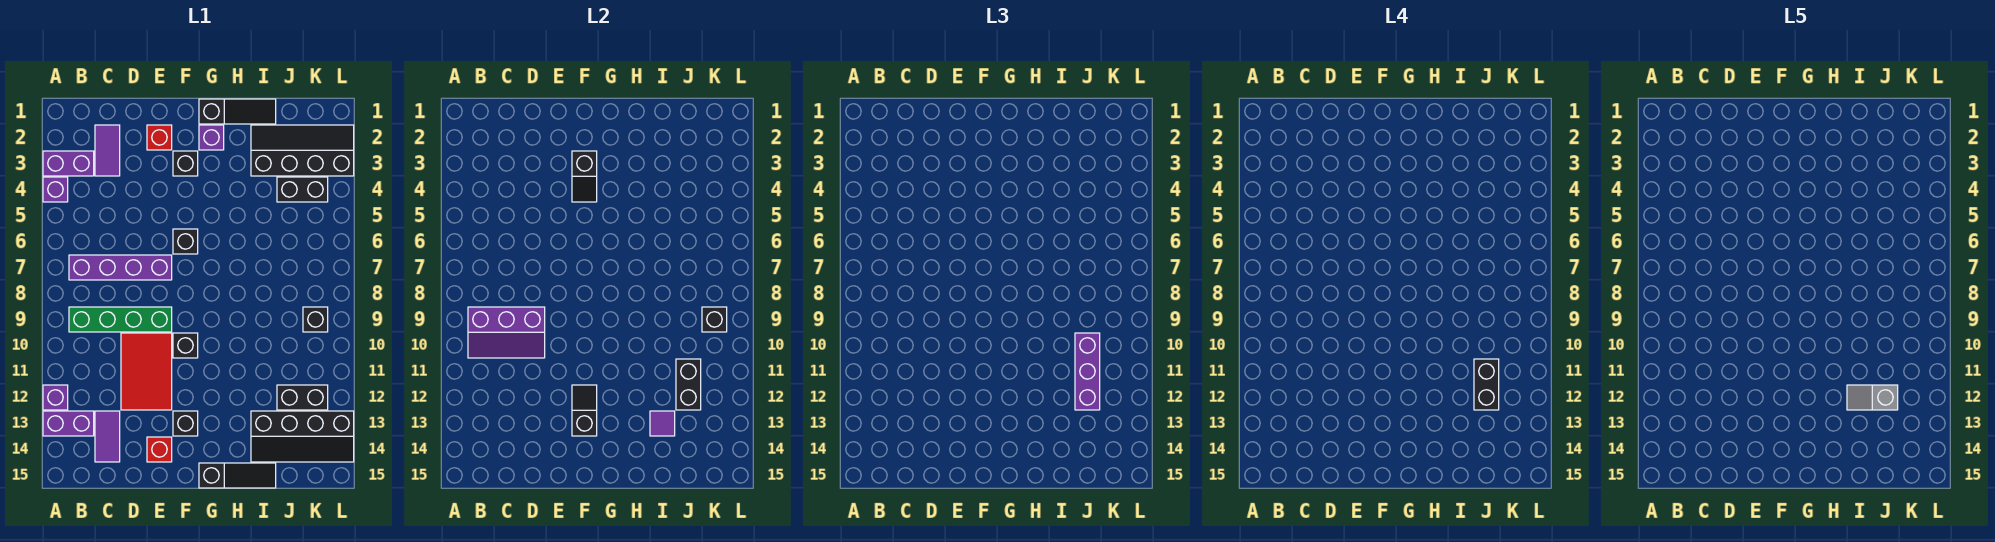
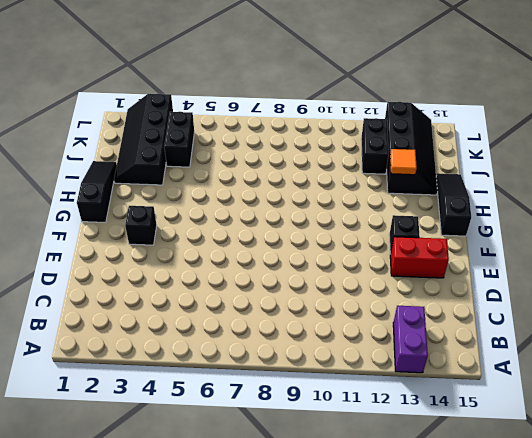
red brick E13:E14 level 1 -> red brick E14 level 1
orange tile I13 level 2 -> purple tile I13 level 2
none -> purple brick A3:B3 level 1
none -> purple brick A4 level 1
none -> purple brick A12 level 1
none -> purple brick B7:E7 level 1

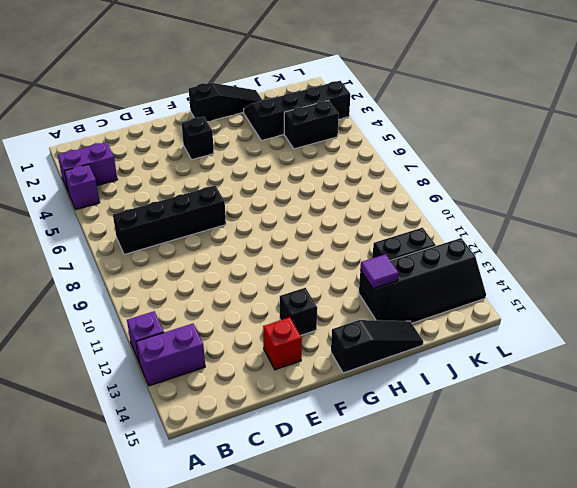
black brick B7:E7 level 1 -> purple brick B7:E7 level 1
none -> green brick B9:E9 level 1
none -> purple tile C2:C3 level 1
none -> purple tile C13:C14 level 1
none -> red tile D10:E12 level 1

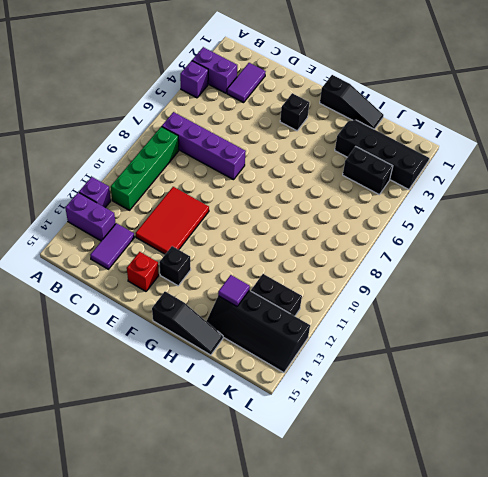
green brick B8:B11 level 1 -> green brick B9:E9 level 1
none -> red brick E2 level 1
none -> black brick F6 level 1
none -> black brick F10 level 1
none -> purple brick G2 level 1

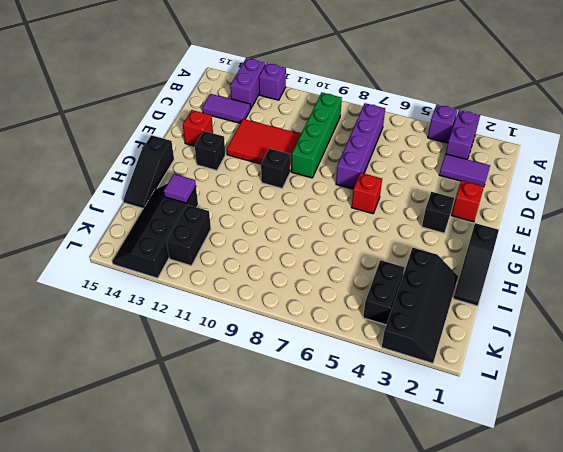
red brick F6 level 1 -> black brick F6 level 1
none -> purple brick G2 level 1
none -> black brick K9 level 1
none -> purple slope B9:D10 level 2 top 9
none -> black slope F3:F4 level 2 top 3

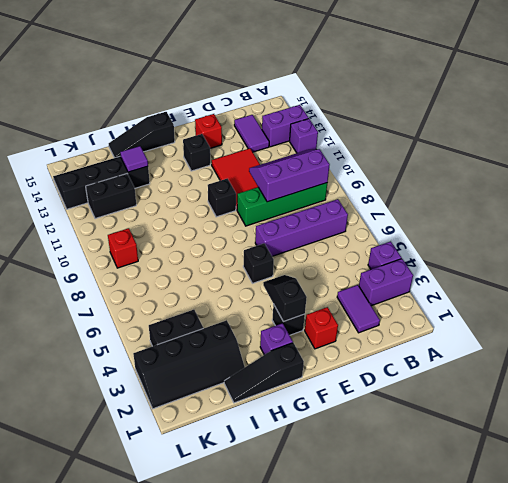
red brick K9 level 1 -> black brick K9 level 1
none -> black slope F12:F13 level 2 top 13
none -> black brick J11:J12 level 2
none -> black brick K9 level 2
none -> purple brick J10:J12 level 3

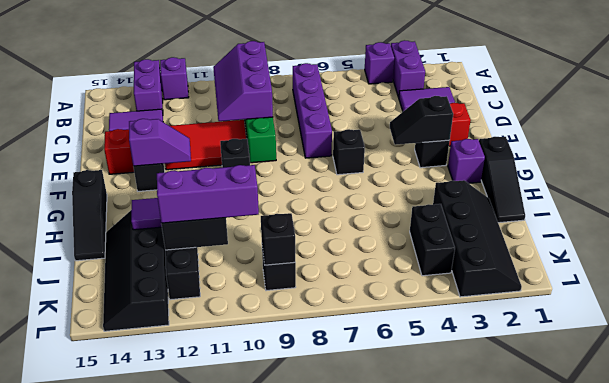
purple slope F12:F13 level 2 top 13 -> black slope F12:F13 level 2 top 13
none -> black brick J11:J12 level 4
none -> grey slope I12:J12 level 5 top J

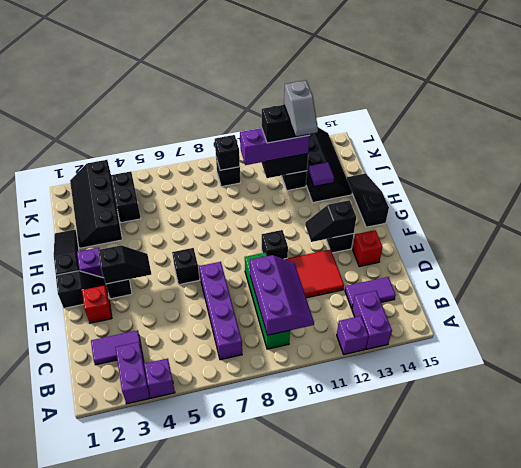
black slope F1:F2 level 1 top 1 -> none

